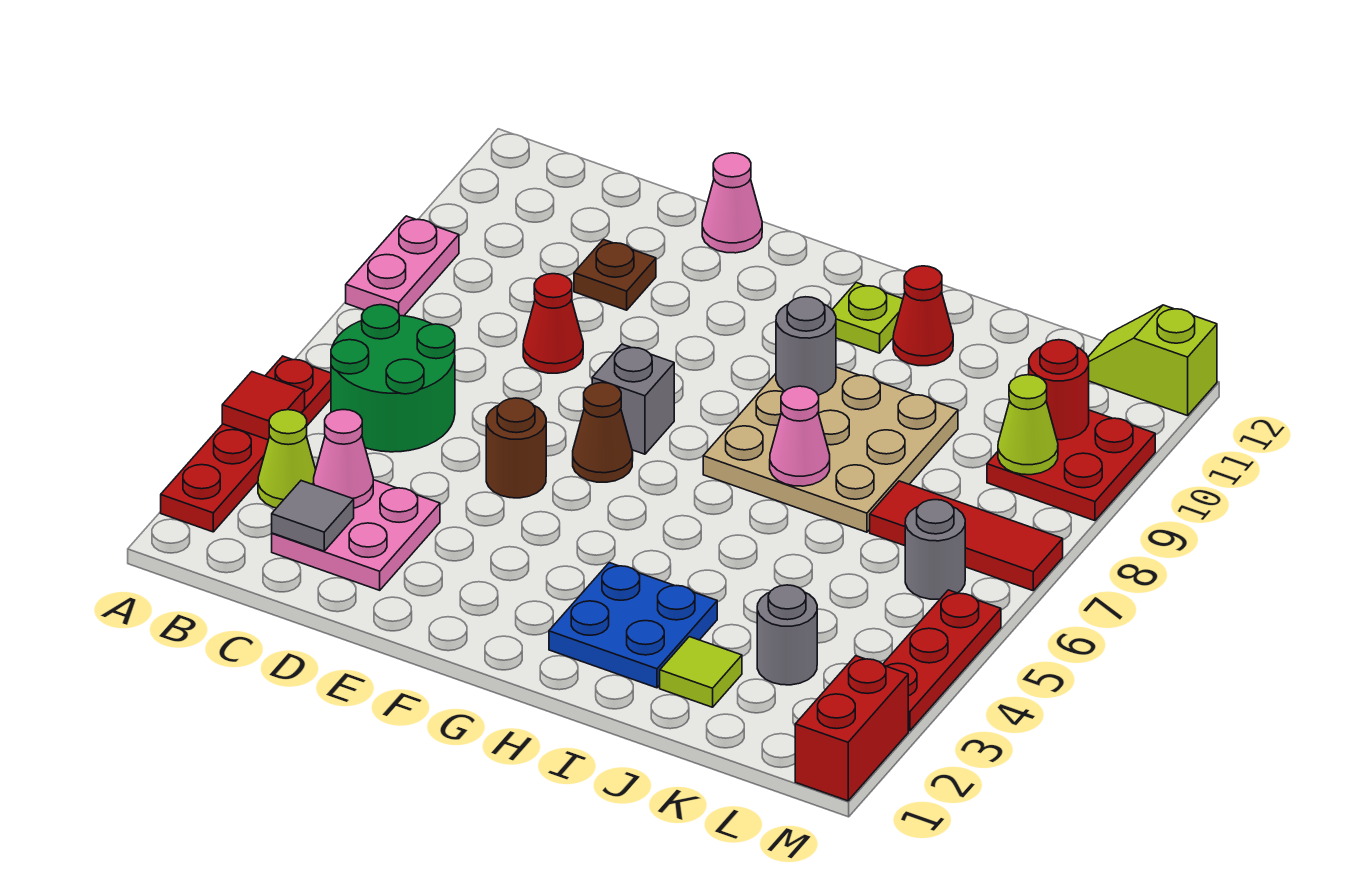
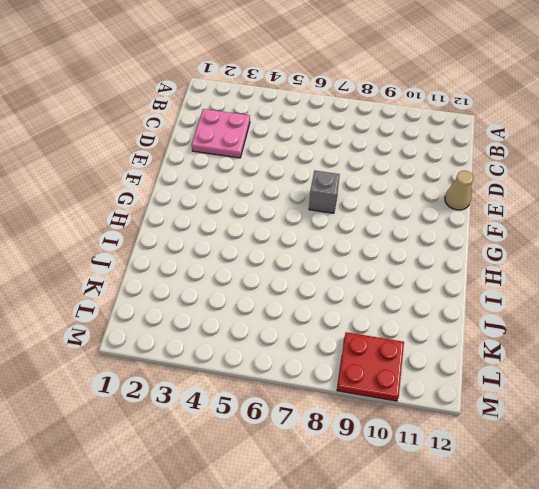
tan cone E12 level 1 -> pink cone E12 level 1
none -> red plate A2:A5 level 1
none -> pink plate A8:A9 level 1
none -> lime cone B3 level 1
none -> green round brick B5:C6 level 1

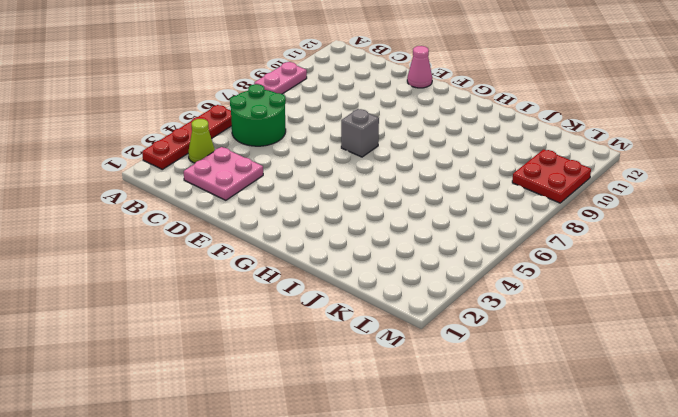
none -> red cone D8 level 1
none -> brown plate D10 level 1
none -> brown round brick E5 level 1
none -> brown cone F6 level 1

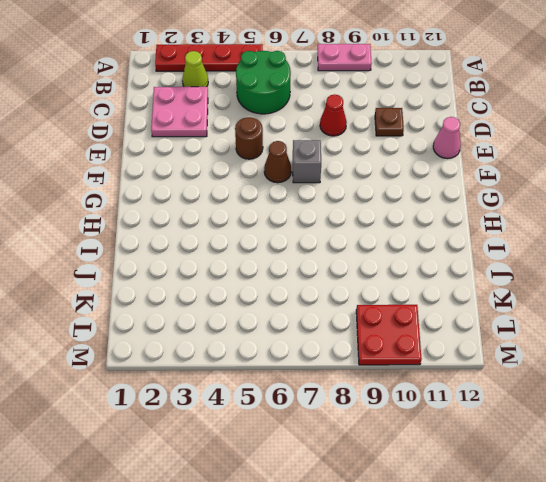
none -> blue plate H2:I3 level 1
none -> tan plate H7:J9 level 1
none -> lime plate H11 level 1
none -> red cone I11 level 1

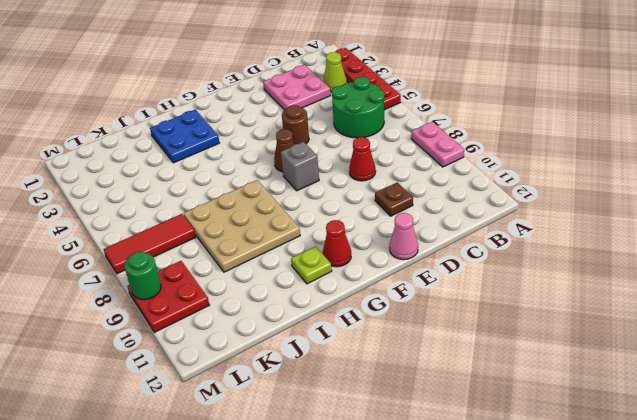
red cone G11 level 1 -> red cone I11 level 1
green round brick M9 level 2 -> none
none -> lime tile J2 level 1
none -> grey round brick K3 level 1
none -> grey round brick L6 level 1
none -> lime slope L12:M12 level 1 top M

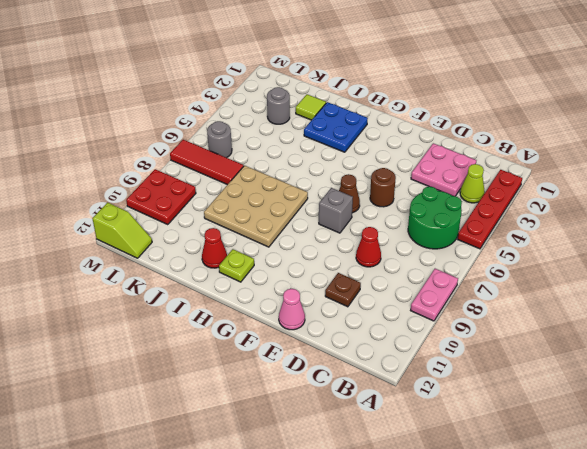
none -> red brick M1:M2 level 1
none -> red plate M3:M5 level 1
none -> red tile A4 level 2
none -> grey tile C2 level 2

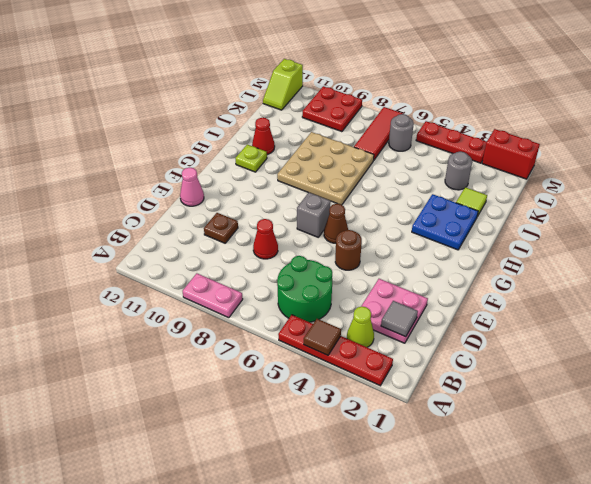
brown tile A4 level 2 -> red tile A4 level 2
none -> pink cone C3 level 2
none -> grey round brick H9 level 2
none -> pink cone I7 level 2
none -> lime cone L9 level 2

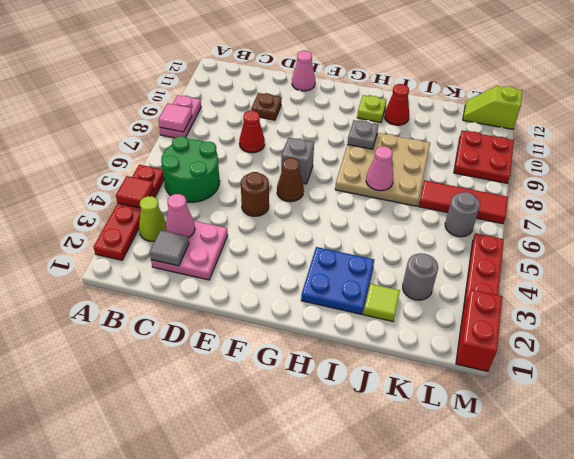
pink tile A8 level 2 -> none
grey plate H9 level 2 -> grey round brick H9 level 2
none -> lime cone L9 level 2
none -> red round brick L10 level 2

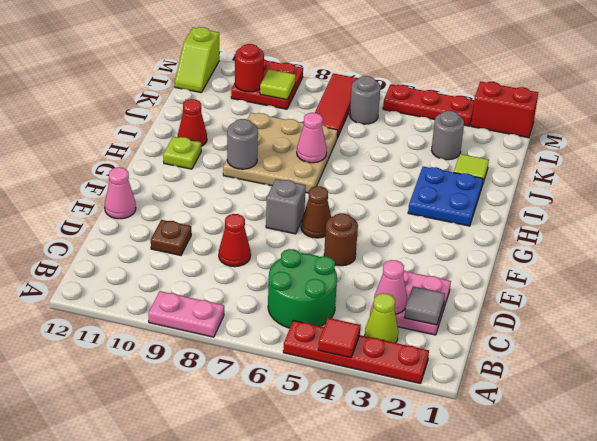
lime tile L9 level 2 -> lime cone L9 level 2

